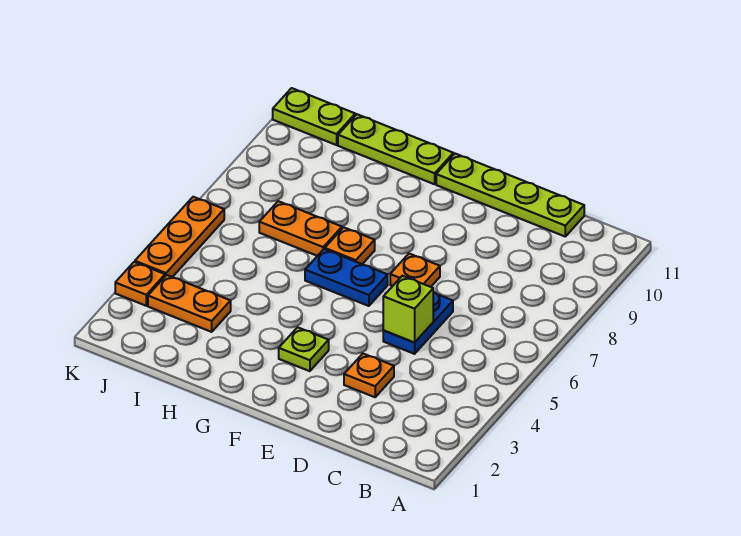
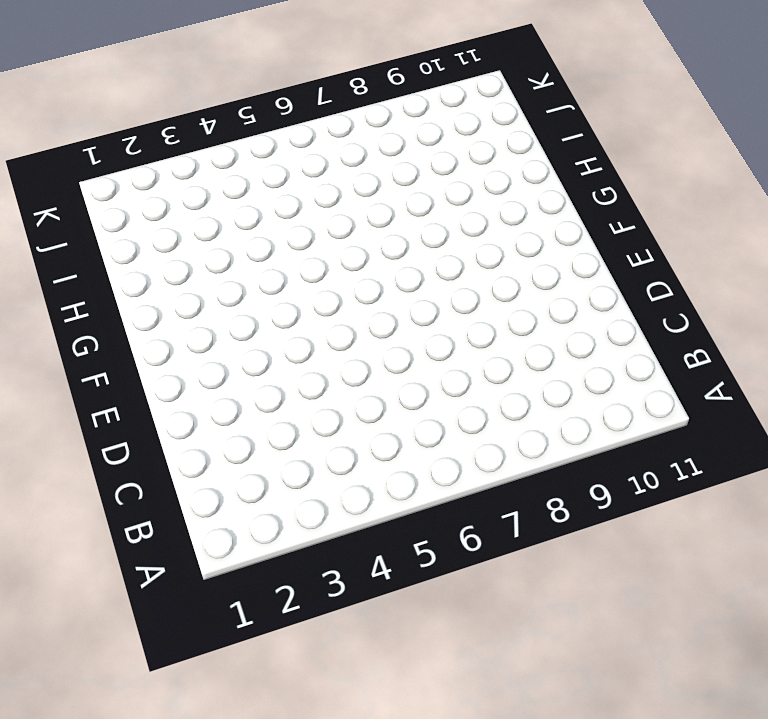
none -> lime plate C11:F11 level 1
none -> orange plate D3 level 1
none -> blue plate D5:D6 level 1

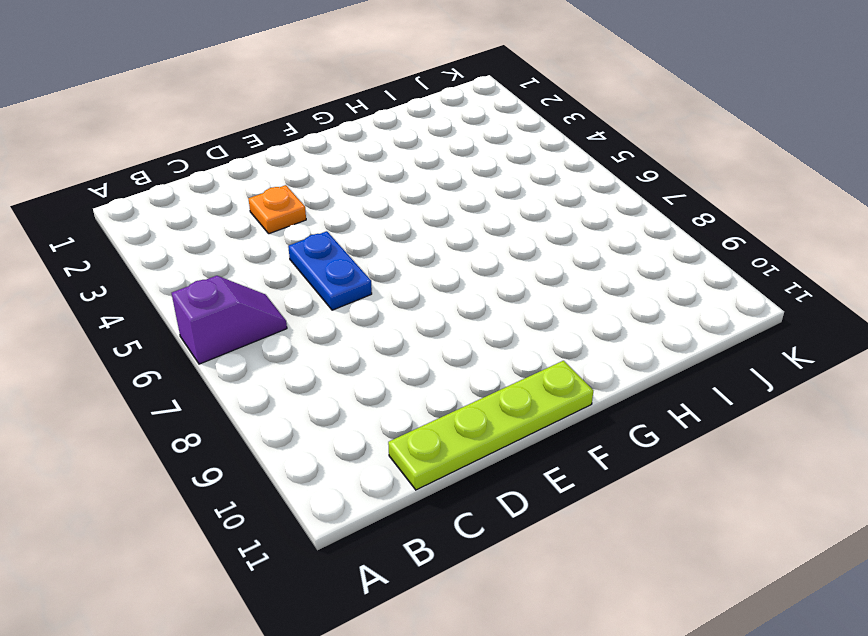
purple slope A6:B6 level 1 top A -> none
none -> orange plate E7 level 1
none -> lime plate F3 level 1
none -> blue plate F6:G6 level 1

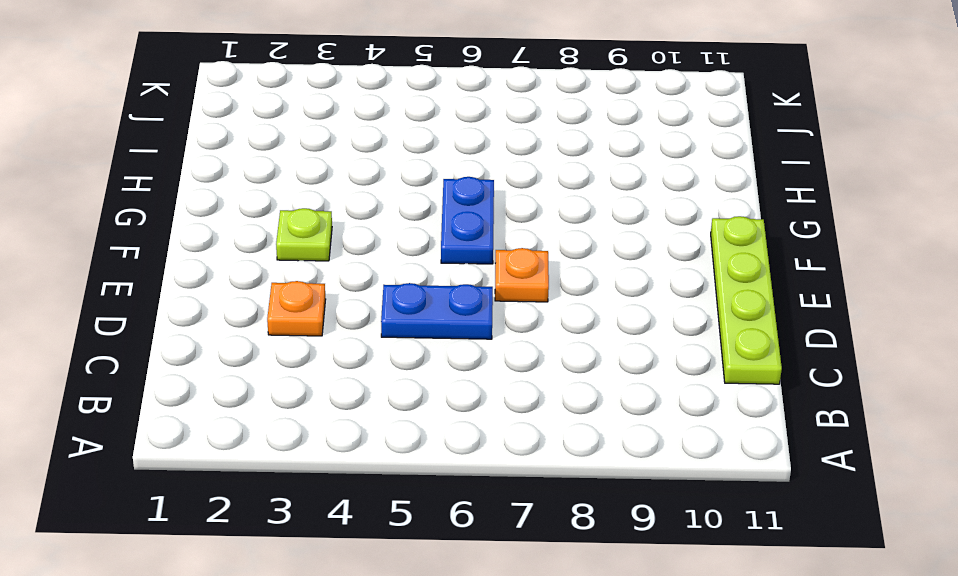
none -> orange plate G7 level 1
none -> lime plate G11:I11 level 1
none -> orange plate H7:I7 level 1

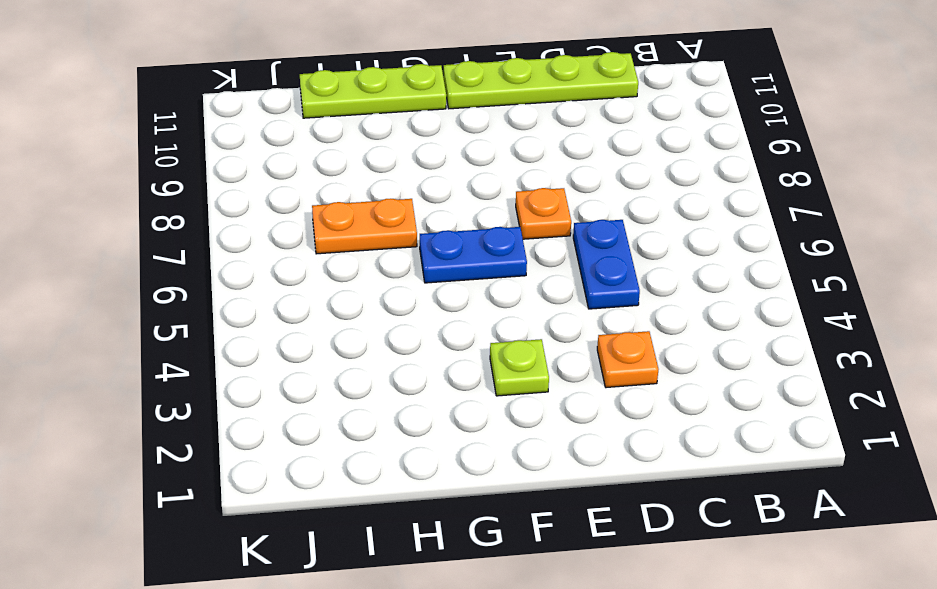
none -> orange plate G7 level 1
none -> orange plate I3:J3 level 1
none -> lime plate J11:K11 level 1

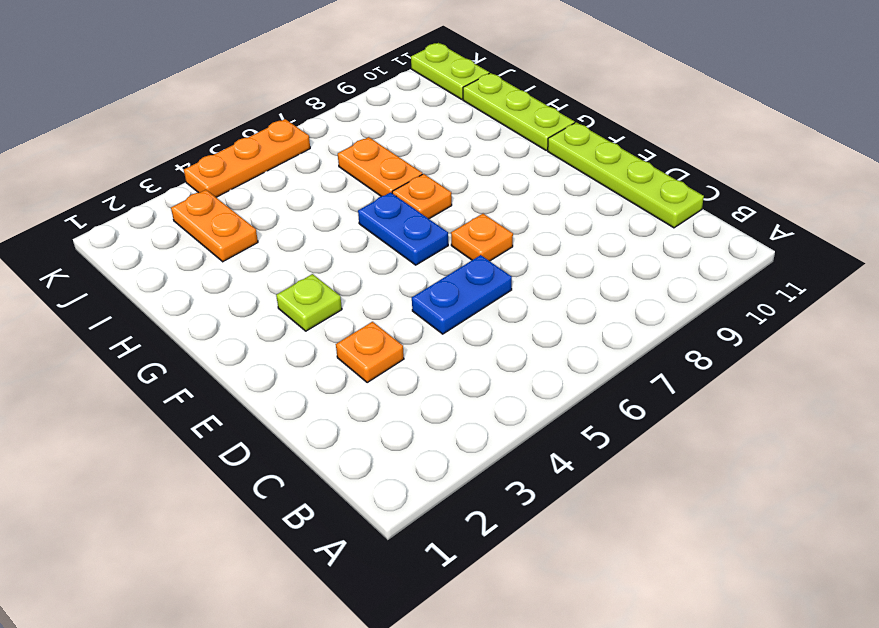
none -> orange plate K3 level 1
none -> lime brick D5 level 2

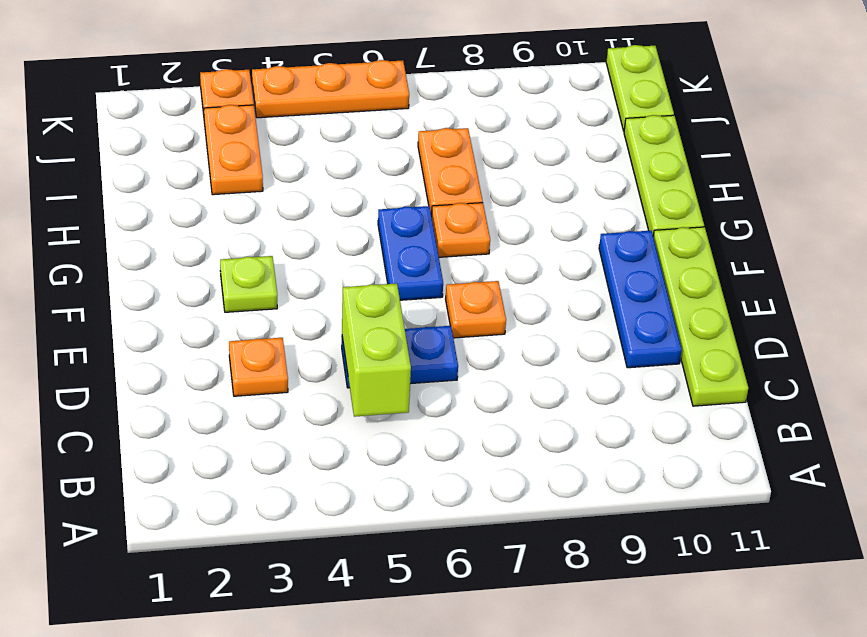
lime brick C5:D5 level 2 -> lime brick D5 level 2
blue plate D10:F10 level 1 -> none

